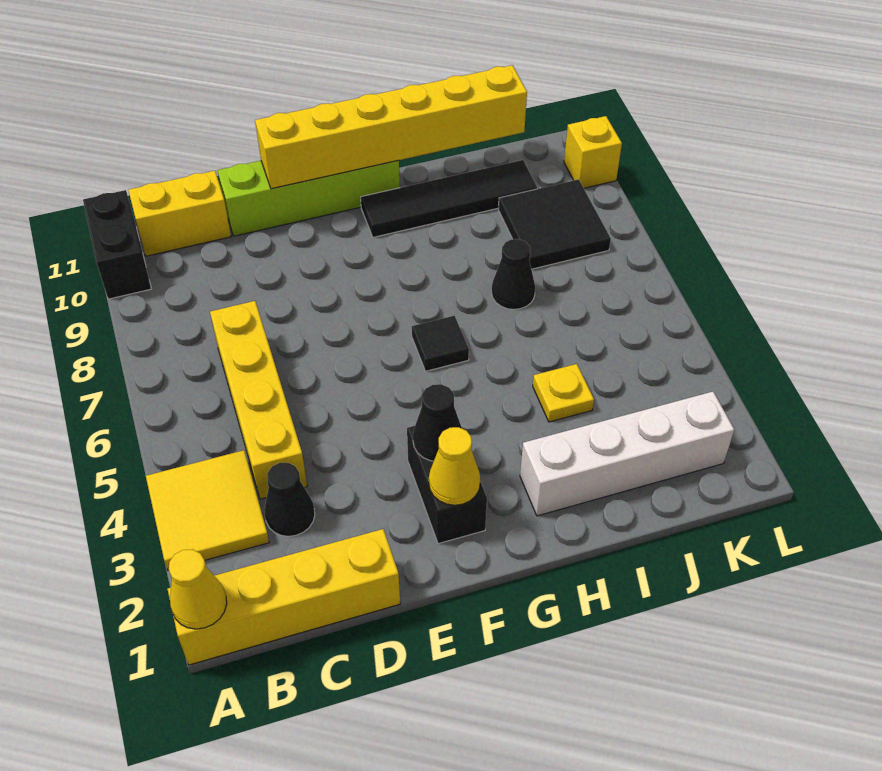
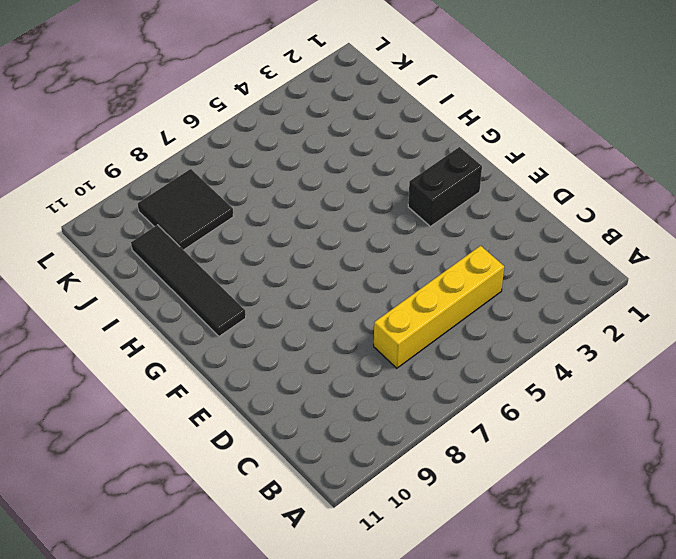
none -> yellow brick A1:D1 level 1
none -> yellow tile A3:B4 level 1
none -> black brick A10:A11 level 1

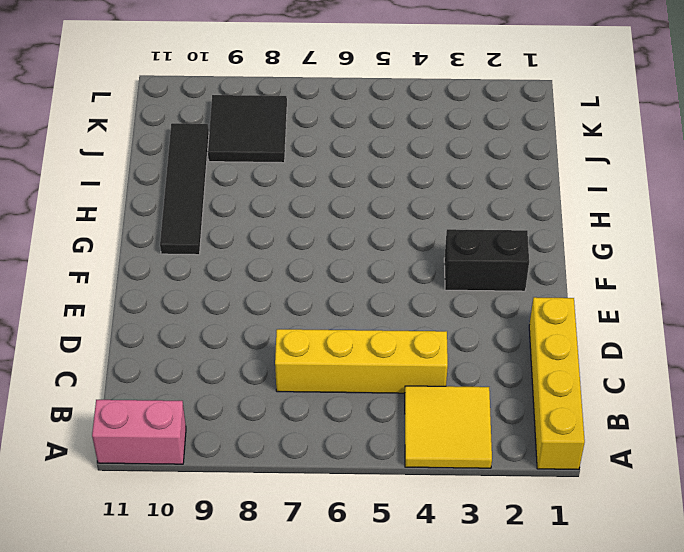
pink brick A10:A11 level 1 -> black brick A10:A11 level 1
none -> yellow brick B11:C11 level 1
none -> black cone C3 level 1
none -> lime brick D11:G11 level 1

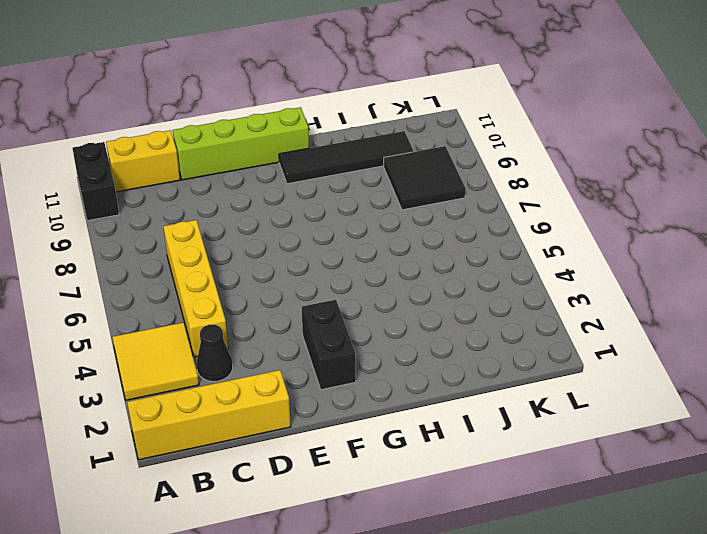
none -> black tile G6 level 1
none -> white brick H2:K2 level 1
none -> yellow plate I4 level 1

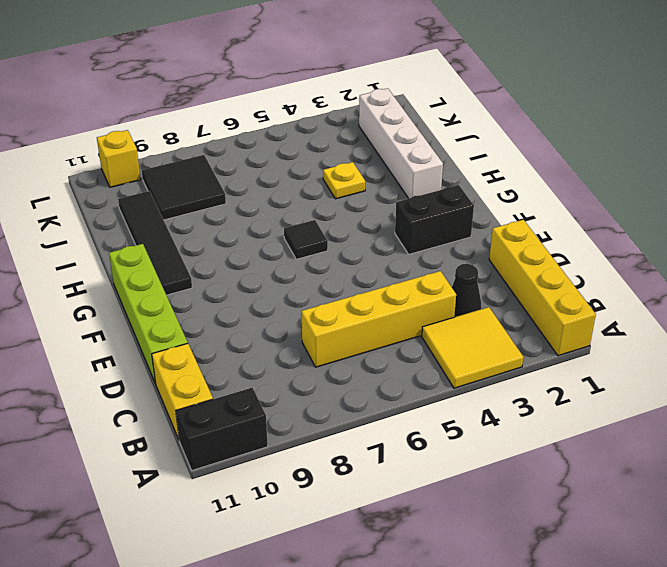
none -> black cone I7 level 1
none -> yellow cone A1 level 2
none -> yellow brick E11:J11 level 2

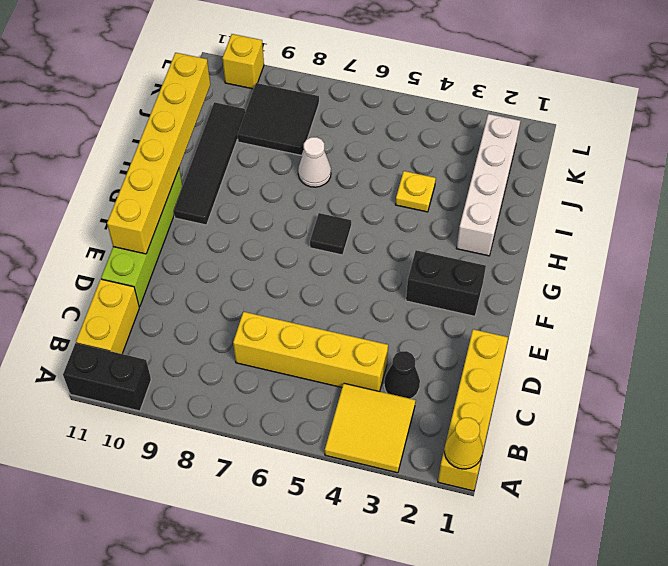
white cone I7 level 1 -> black cone I7 level 1
none -> yellow cone F2 level 2
none -> black cone F3 level 2

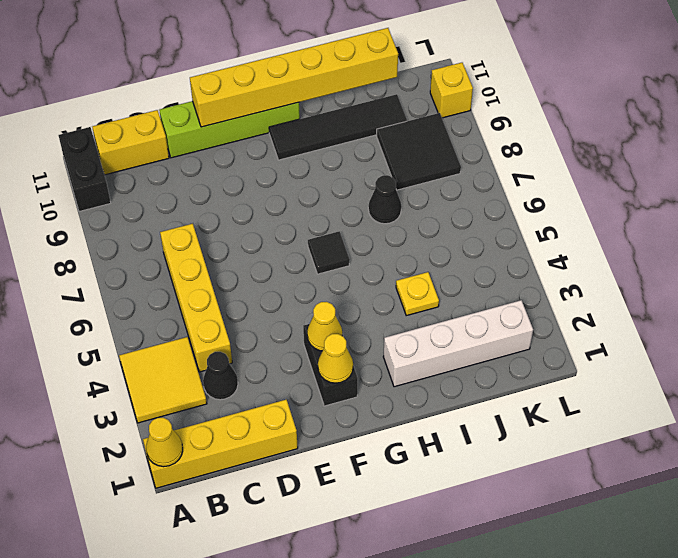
yellow cone F3 level 2 -> black cone F3 level 2

